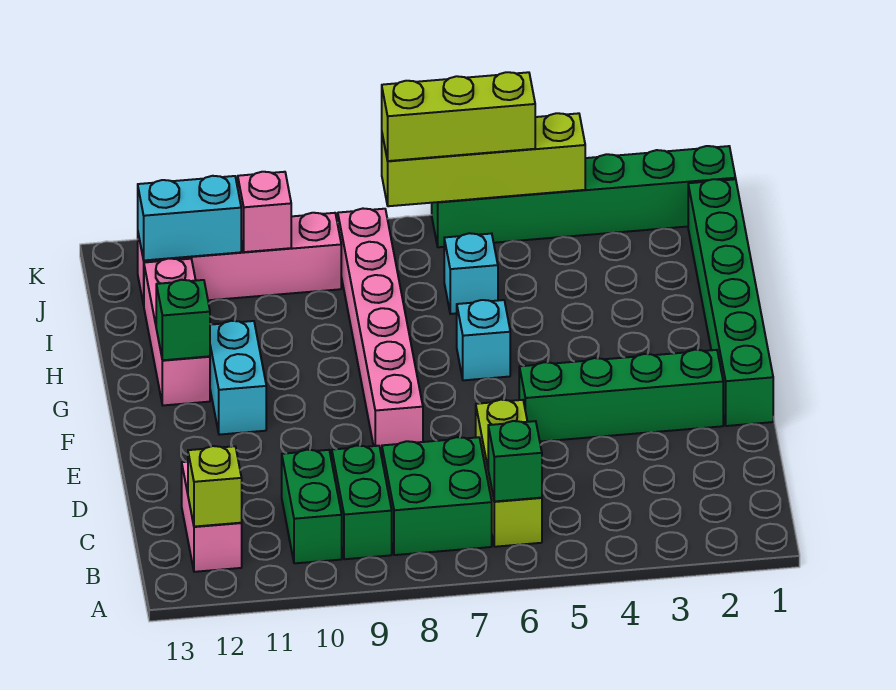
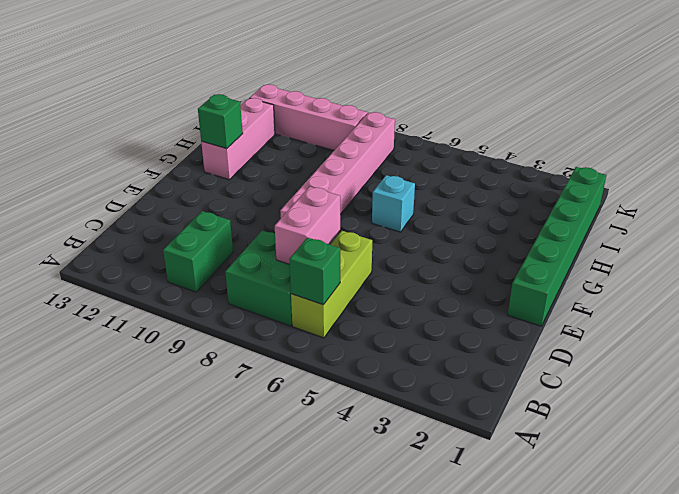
pink brick C7:D7 level 2 -> pink brick B12:C12 level 1
none -> green brick B9:C9 level 1
none -> green brick E2:E5 level 1
none -> cyan brick F11:G11 level 1

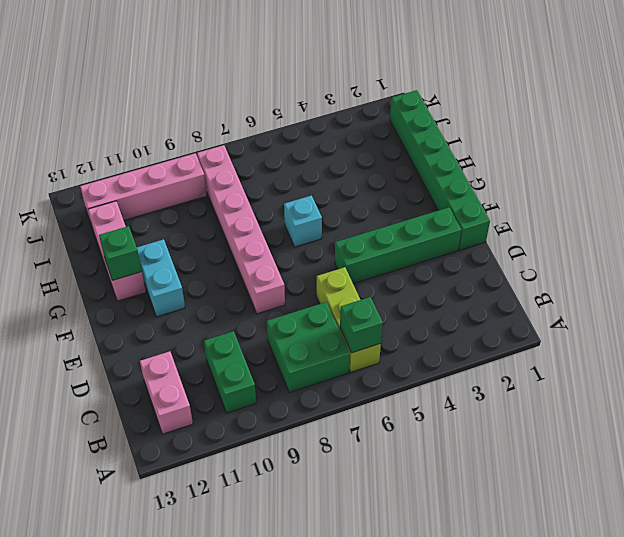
none -> green brick B9:C9 level 1
none -> cyan brick I6 level 1
none -> green brick K1:K6 level 1

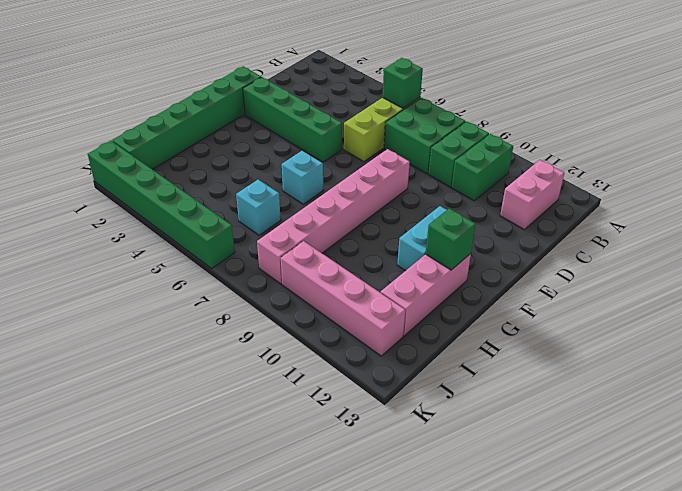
none -> lime brick B12 level 2
none -> pink brick J10 level 2
none -> cyan brick J11:J12 level 2

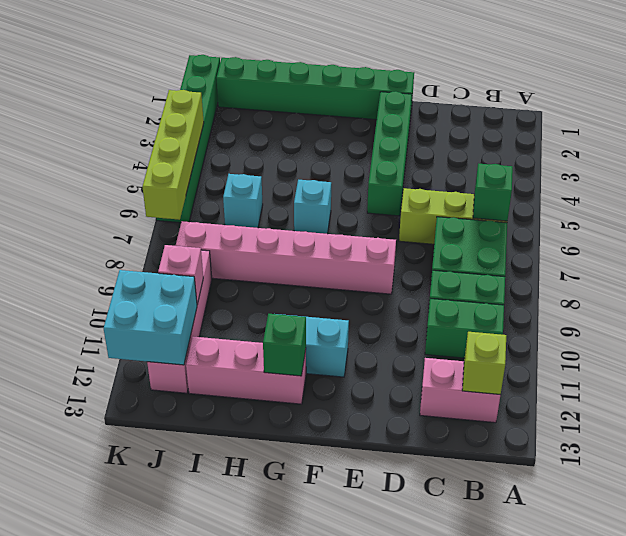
cyan brick J11:K12 level 2 -> cyan brick J11:J12 level 2
none -> lime brick K5:K7 level 3

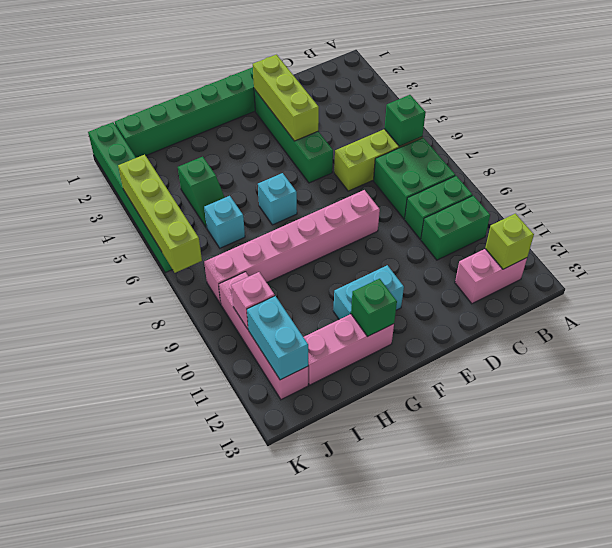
lime brick E2:E4 level 2 -> lime brick K5:K7 level 3
green slope I4:I5 level 1 top 4 -> none

